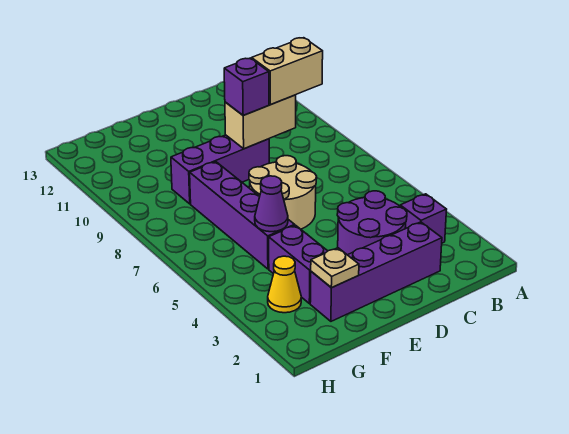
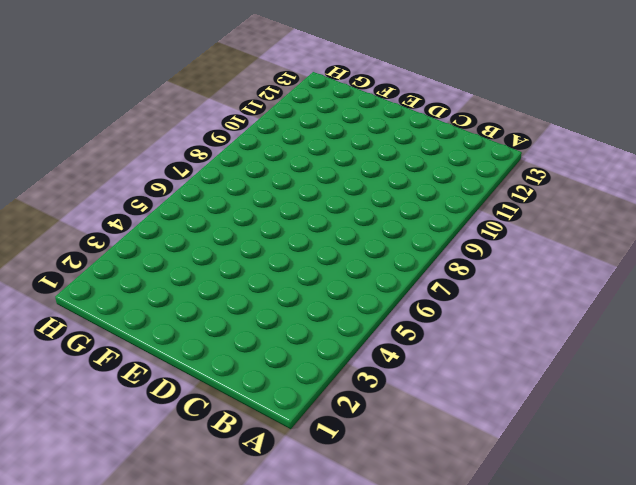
none -> purple brick B3 level 1
none -> purple brick C2:F2 level 1
none -> purple round brick C3:D4 level 1

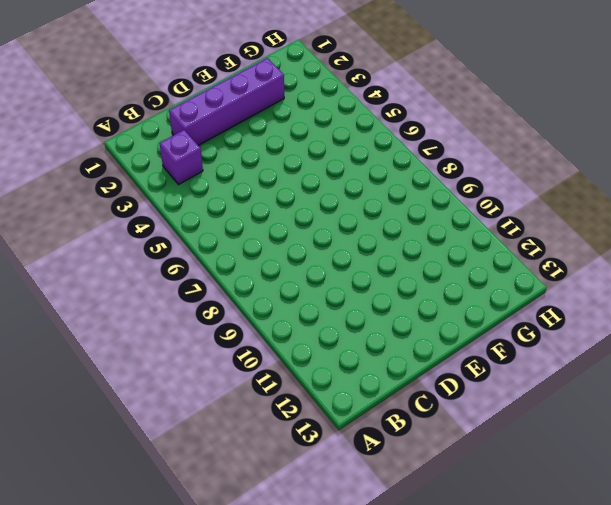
none -> purple round brick C3:D4 level 1
none -> tan round brick D6:E7 level 1
none -> purple brick D9:F9 level 1

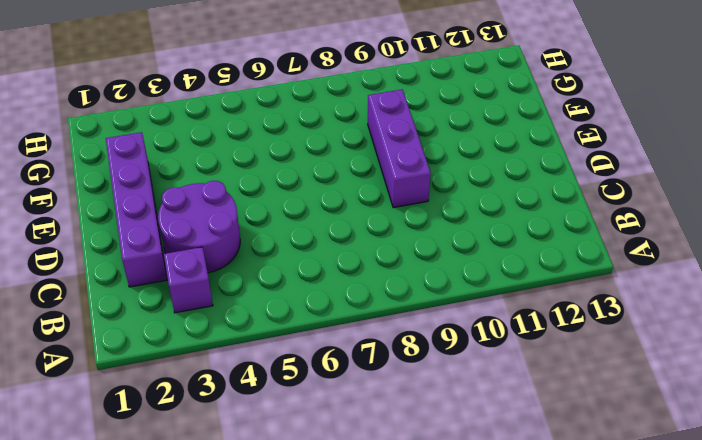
none -> tan round brick D6:E7 level 1
none -> purple brick F3:F4 level 1
none -> purple brick F5:F8 level 1

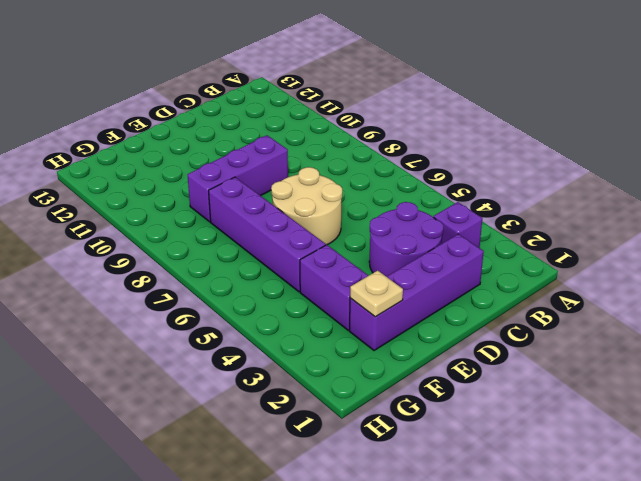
none -> yellow cone G3 level 1
none -> tan brick C9:D9 level 2
none -> purple cone F5 level 2

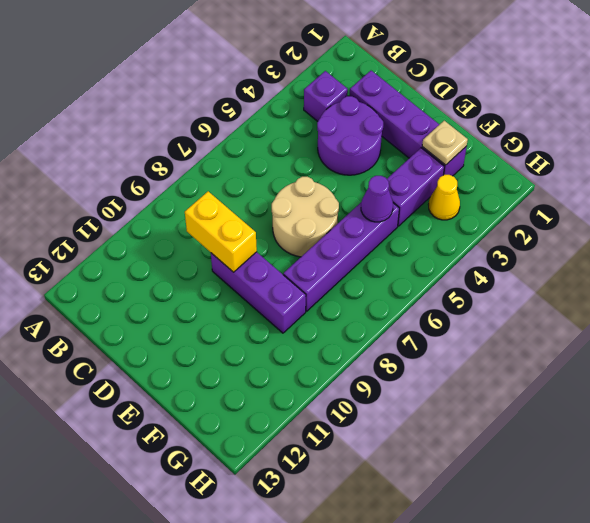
yellow brick C9:D9 level 2 -> tan brick C9:D9 level 2
none -> tan brick B9:C9 level 3
none -> purple brick D9 level 3

